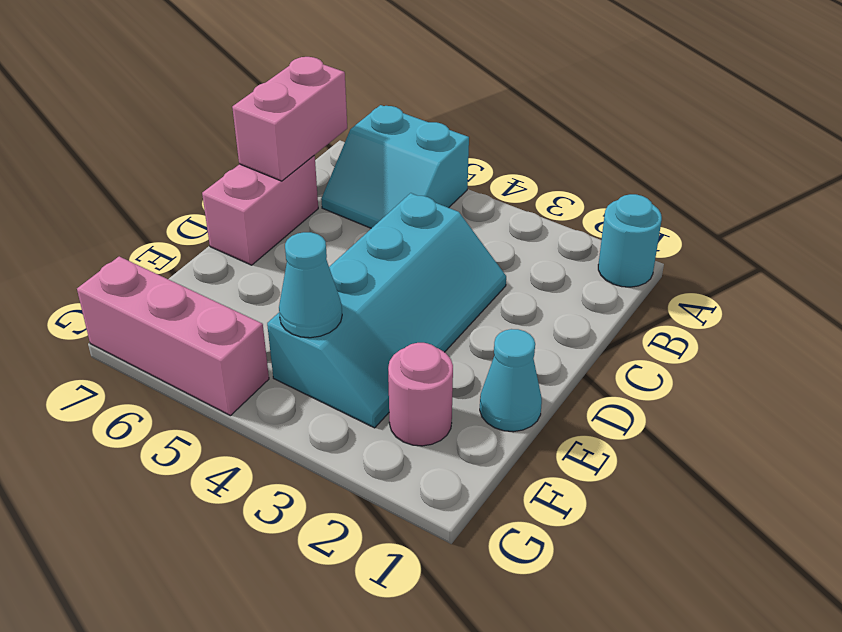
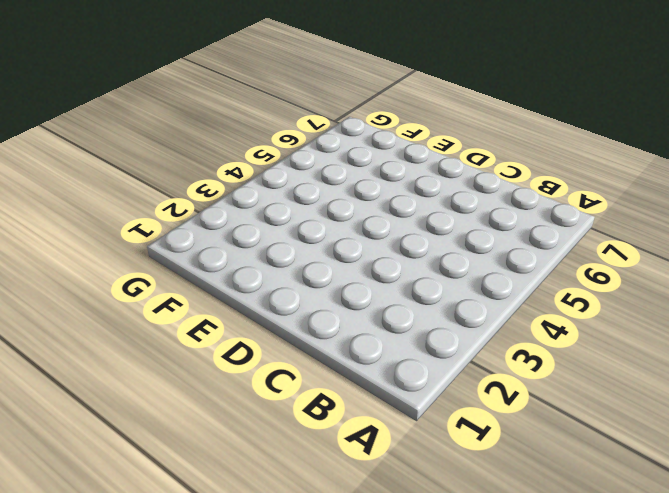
none -> cyan round brick A1 level 1
none -> cyan slope A5:B6 level 1 top A

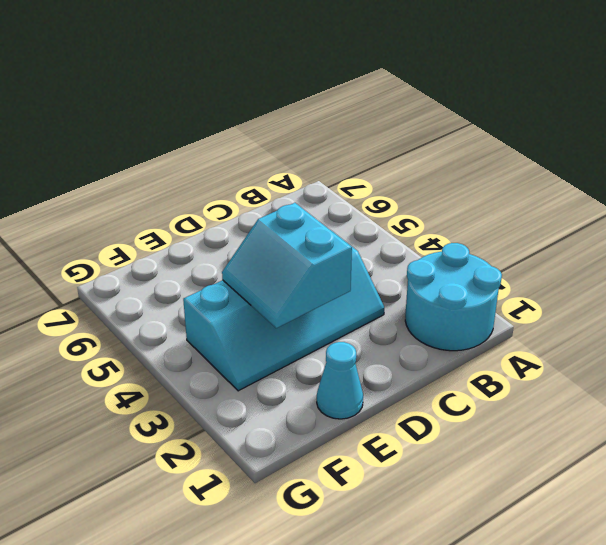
cyan round brick A1:B2 level 1 -> cyan round brick A1 level 1
cyan slope D3:E4 level 2 top D -> cyan slope A5:B6 level 1 top A
none -> pink brick C7:D7 level 1
none -> pink round brick F2 level 1

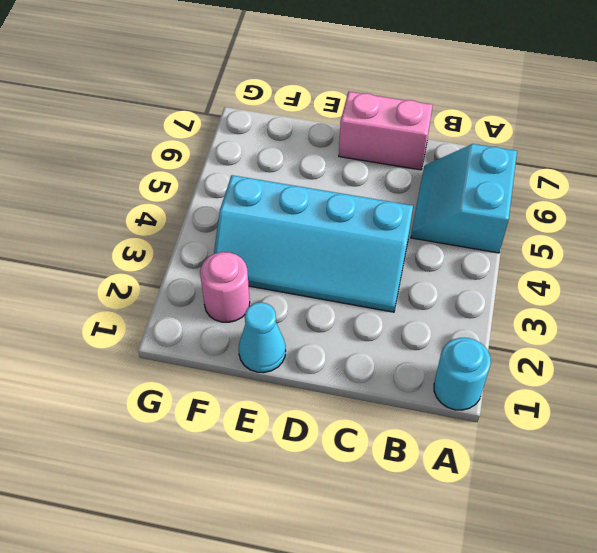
none -> pink brick G5:G7 level 1
none -> pink brick B7:C7 level 2

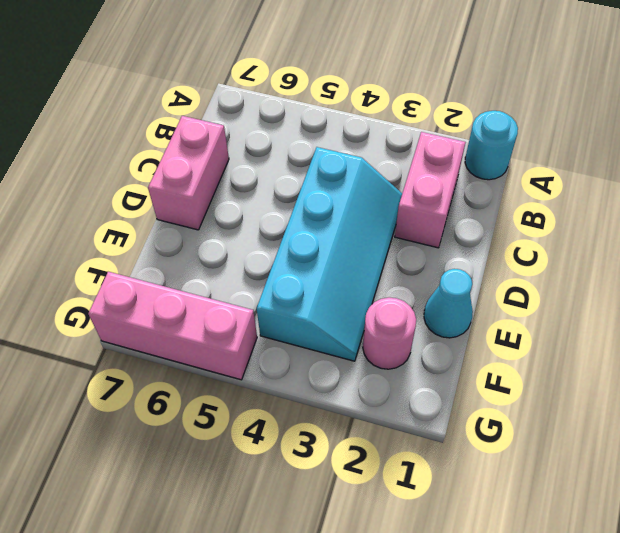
pink brick B2:C2 level 1 -> pink brick B7:C7 level 2
none -> cyan slope A5:B6 level 1 top A
none -> cyan cone F4 level 2

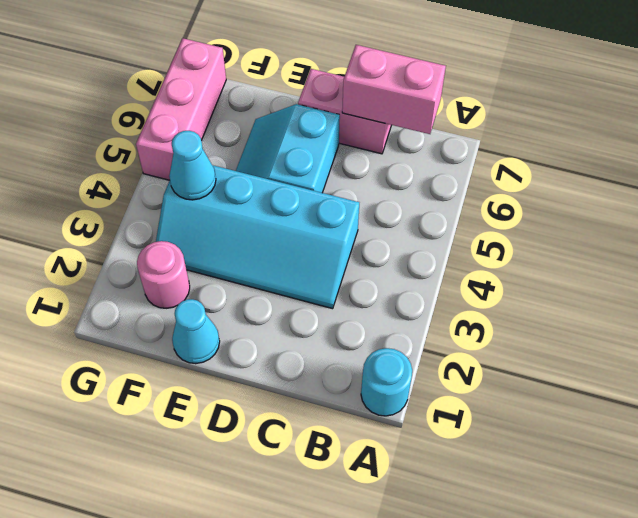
cyan slope D5:E6 level 1 top D -> cyan slope A5:B6 level 1 top A

